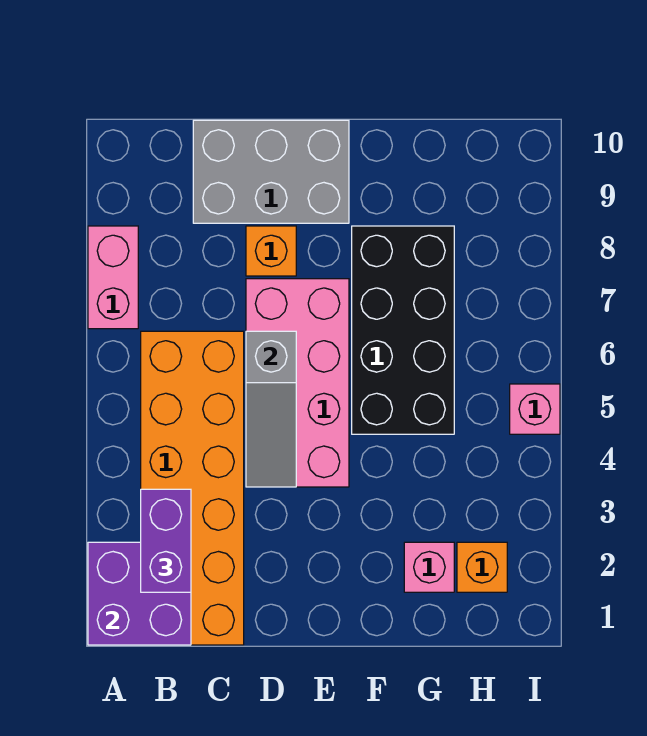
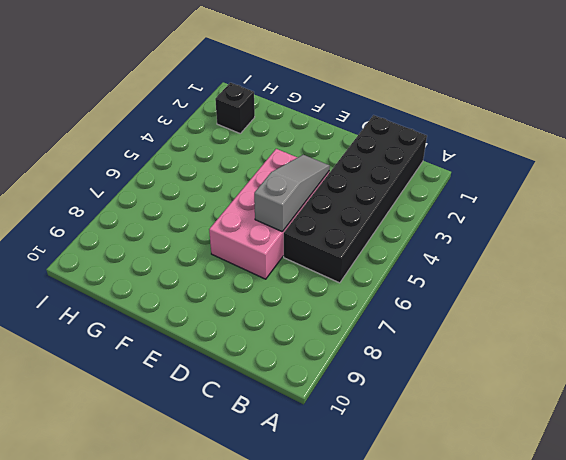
black brick B1:C6 level 1 -> orange brick B1:C6 level 1
black brick H2 level 1 -> orange brick H2 level 1
none -> pink brick A7:A8 level 1
none -> grey brick C9:E10 level 1
none -> orange brick D8 level 1

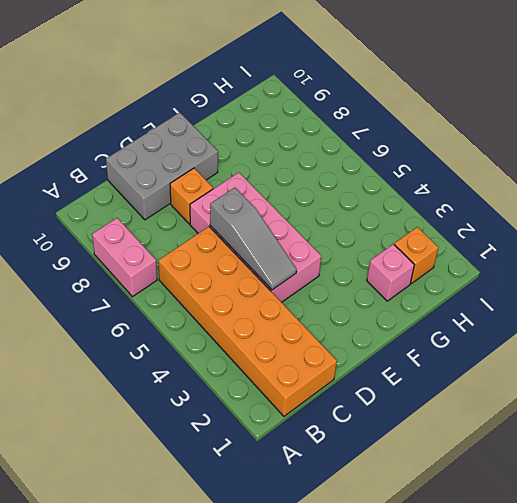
none -> black brick F5:G8 level 1
none -> pink brick I5 level 1
none -> purple brick A1:B2 level 2

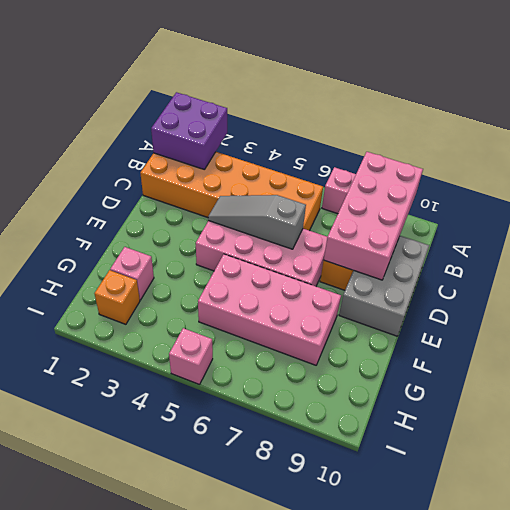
pink brick A8:D9 level 2 -> none
pink brick F5:G8 level 1 -> black brick F5:G8 level 1
none -> purple brick B2:B3 level 3

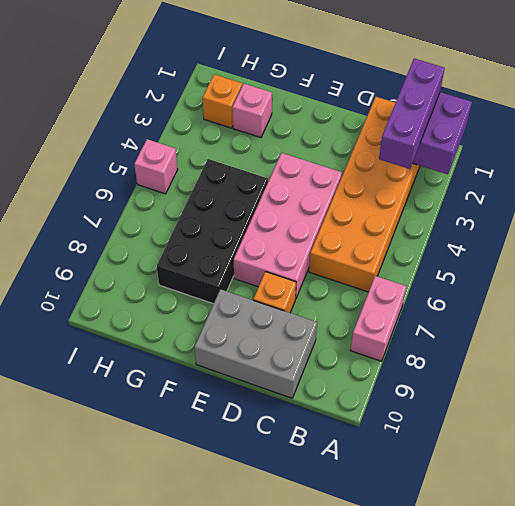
purple brick B1:B3 level 3 -> purple brick B2:B3 level 3
none -> grey slope D4:D6 level 2 top 6

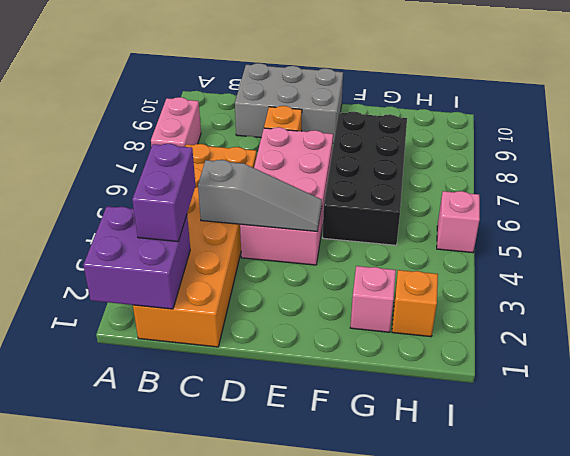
grey slope C4:E4 level 2 top C -> grey slope D4:D6 level 2 top 6

